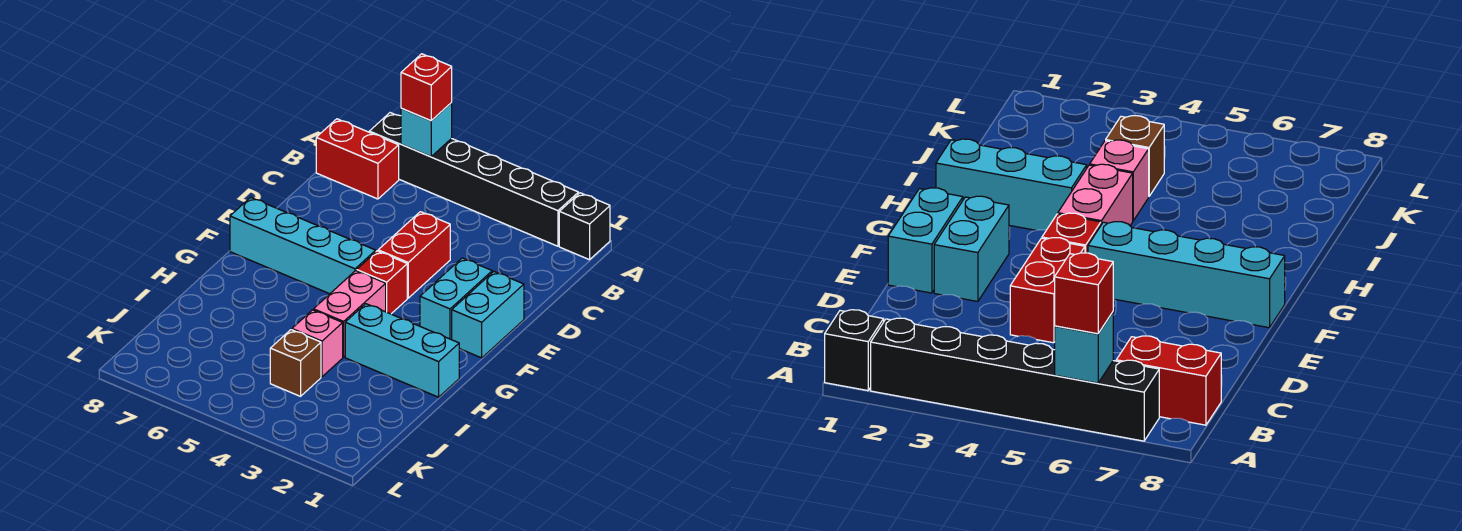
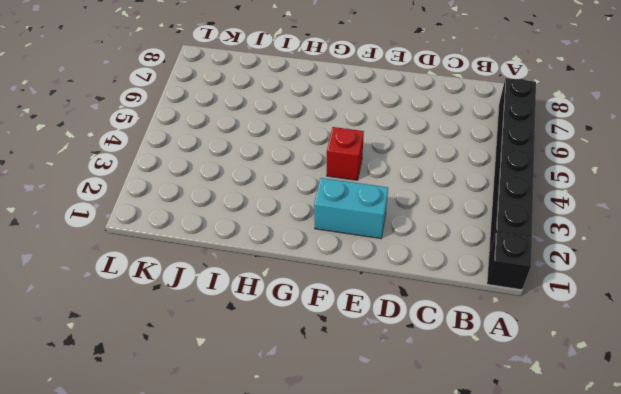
none -> red brick B7:B8 level 1
none -> red brick D4:E4 level 1
none -> cyan brick E1:F1 level 1

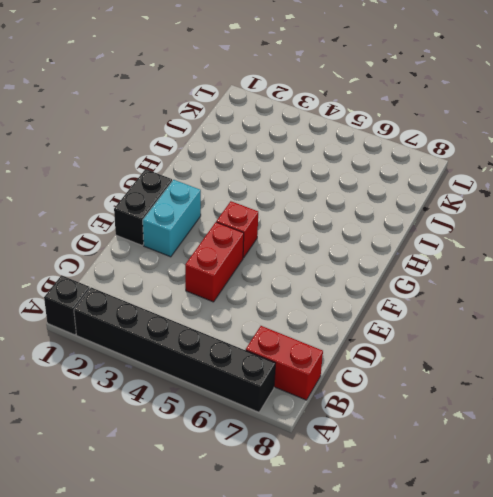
black brick E1:F1 level 1 -> cyan brick E1:F1 level 1
none -> cyan brick F5:F8 level 1
none -> pink brick G4:H4 level 1
none -> cyan brick H1:H3 level 1

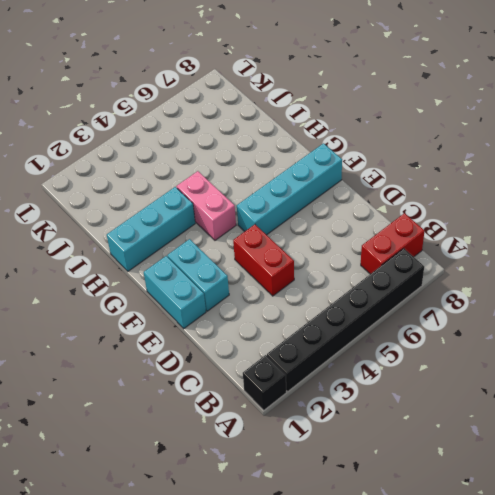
none -> red brick F4 level 1
none -> pink brick I4 level 1
none -> brown brick J4 level 1

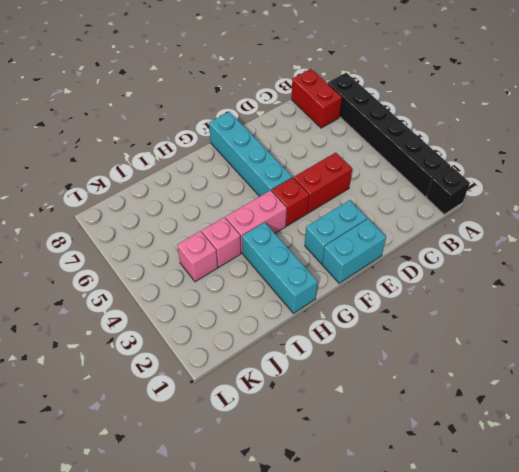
pink brick J4 level 1 -> brown brick J4 level 1
none -> cyan brick A6 level 2
none -> red brick A6 level 3

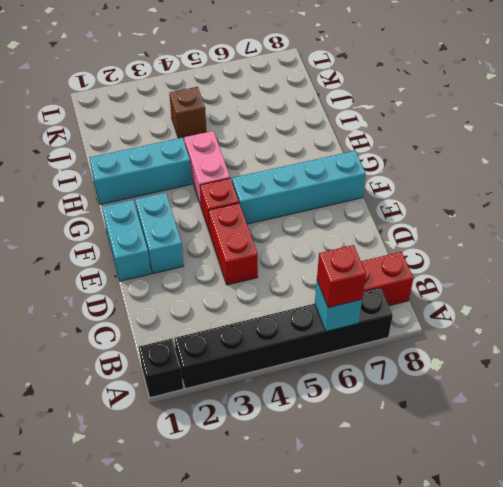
none -> pink brick I4 level 1

